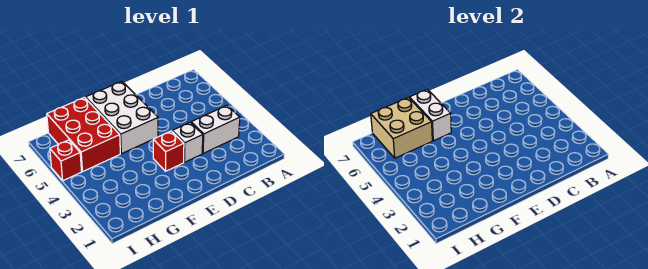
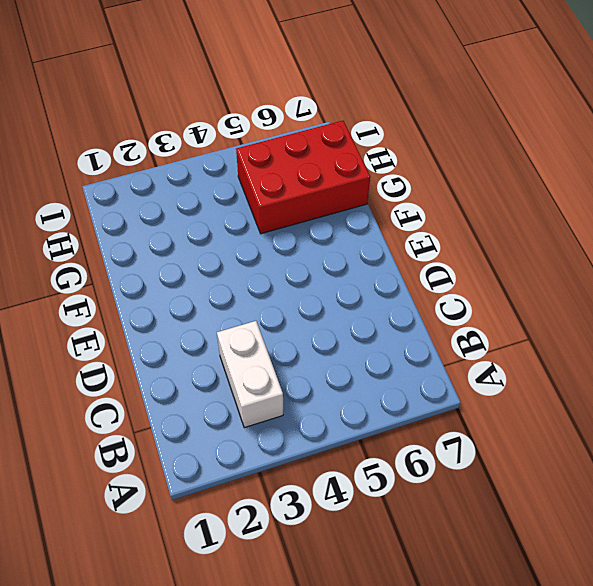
none -> white brick D3 level 1
none -> red brick E3 level 1

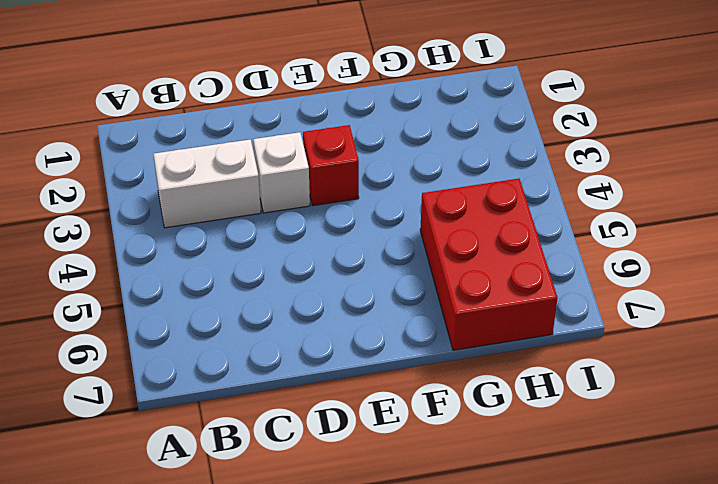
none -> white brick E5:F7 level 1
none -> red brick I5 level 1

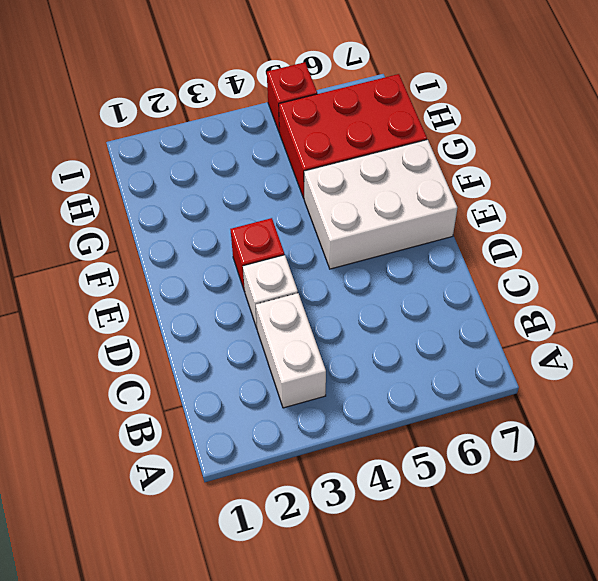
none -> white brick F6:F7 level 2
none -> tan brick G6:H7 level 2

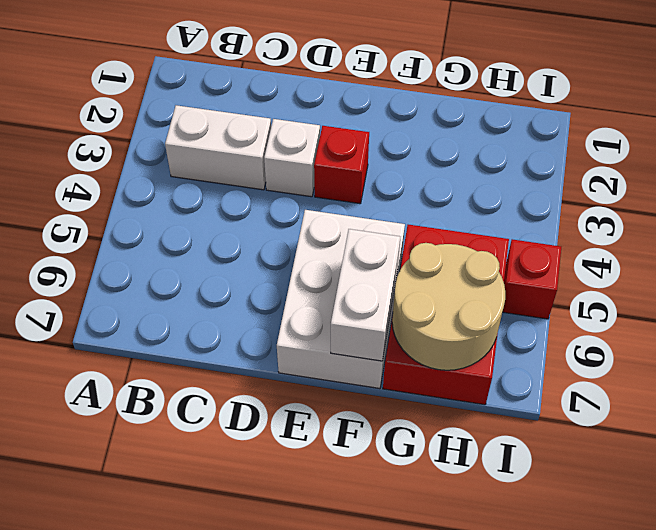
tan round brick G6:H7 level 2 -> tan brick G6:H7 level 2

